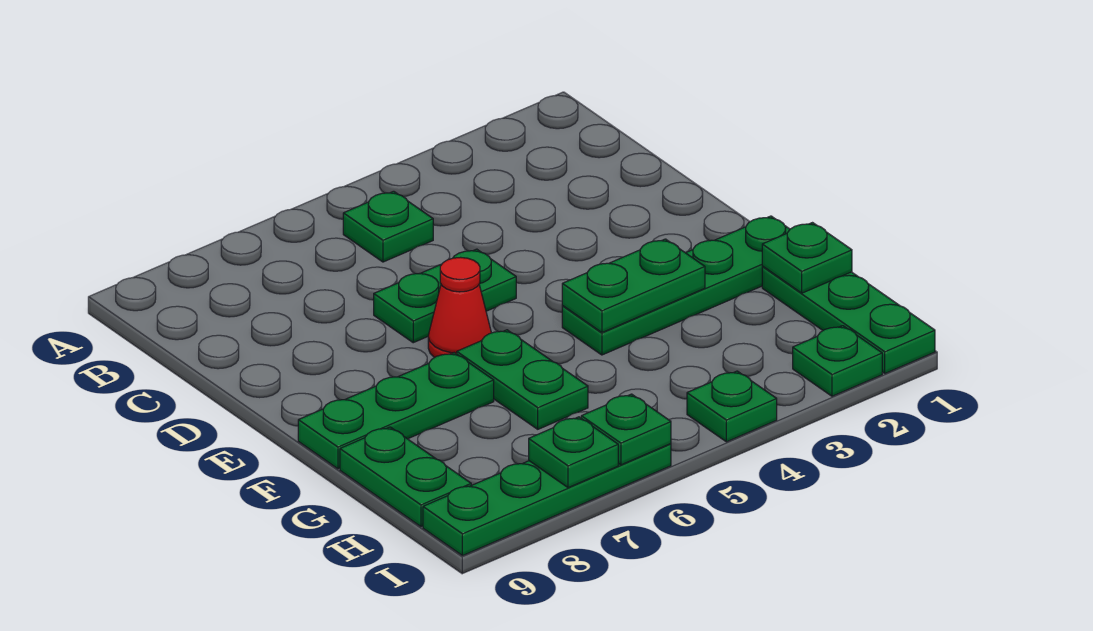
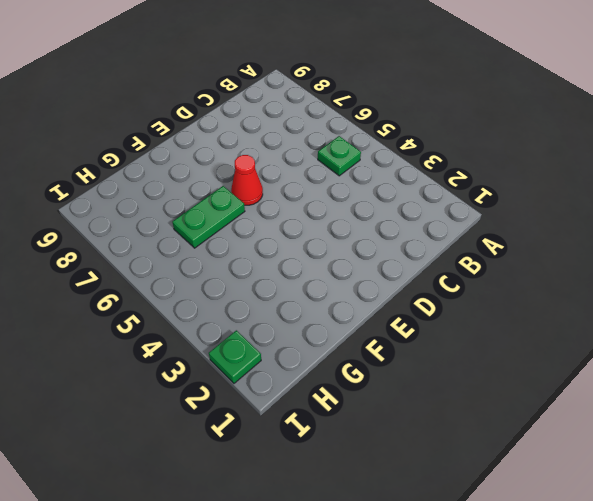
none -> green plate D5:D6 level 1
none -> green plate F1:F4 level 1
none -> green plate F7:F9 level 1

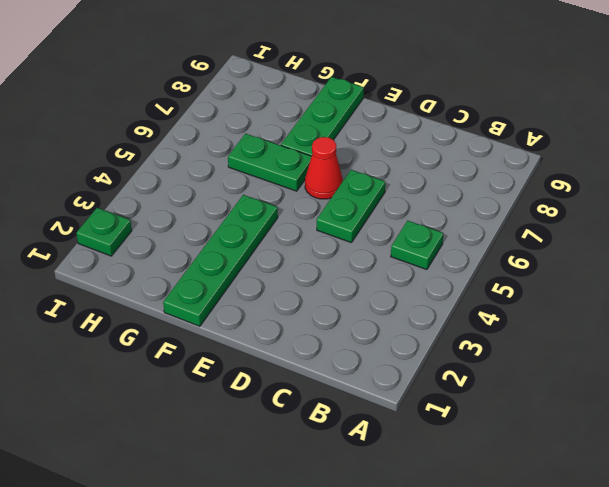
none -> green plate G1:I1 level 1
none -> green plate G9:H9 level 1
none -> green plate I4 level 1

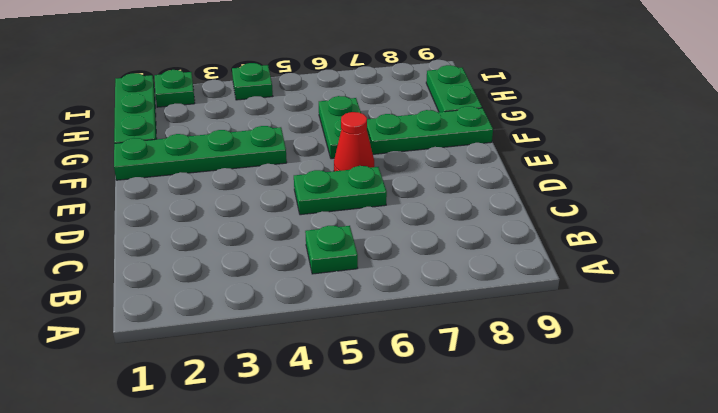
none -> green plate I6:I9 level 1
none -> green plate F3:F4 level 2
none -> green plate G1 level 2

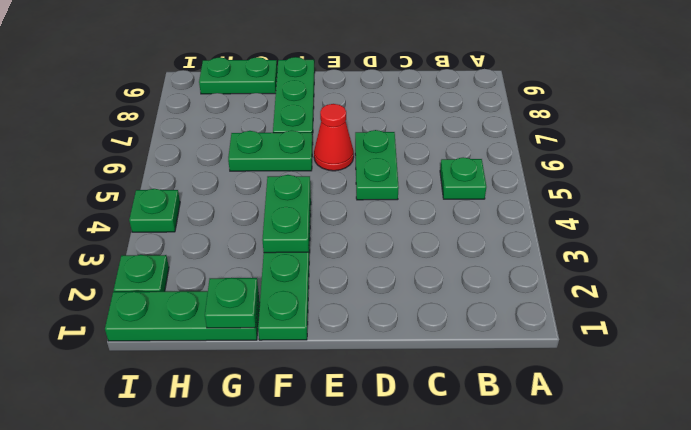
none -> green plate I6:I9 level 1
none -> green plate I6 level 2
none -> green plate I7 level 2

